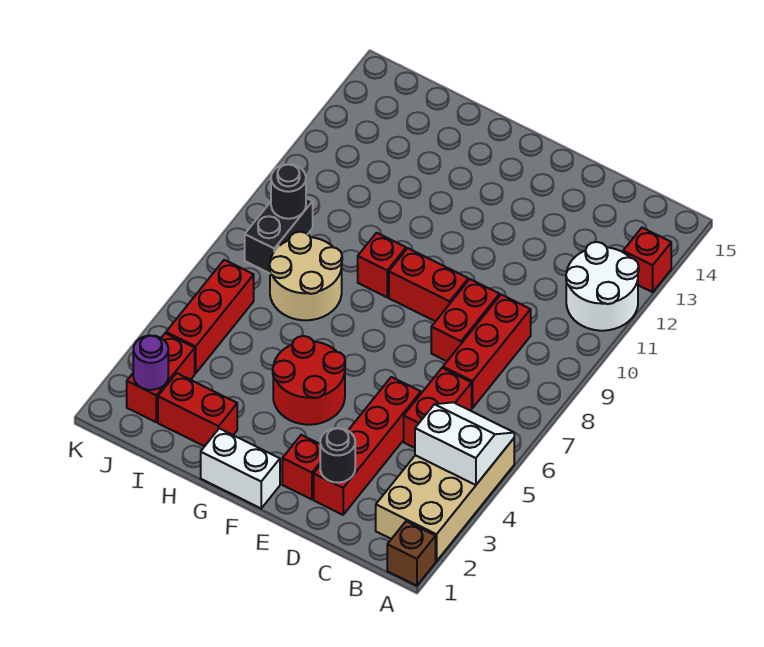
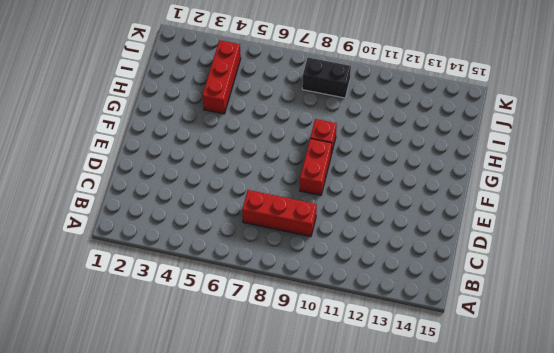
red brick H4:J4 level 1 -> red brick J4:J6 level 1
none -> brown brick A1 level 1
none -> tan brick A2:B5 level 1
none -> white round brick A11:B12 level 1

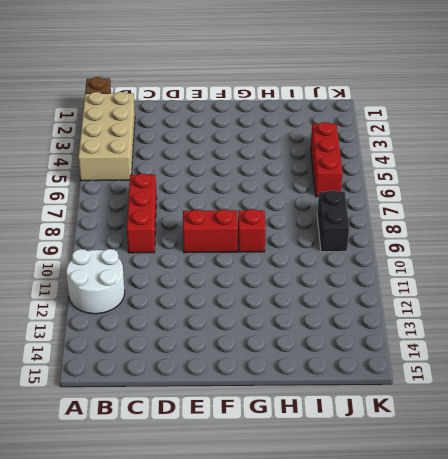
none -> red brick A13 level 1
none -> red brick C5:C6 level 1
none -> red brick D2:D5 level 1

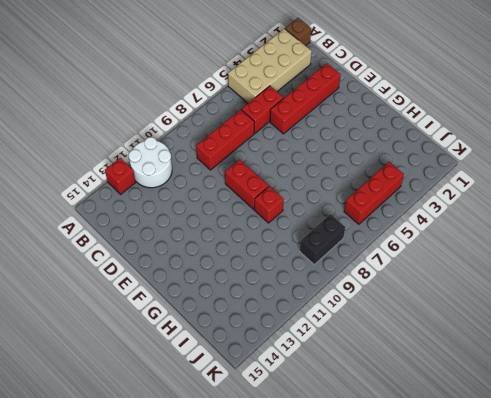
none -> red brick D8:D9 level 1
none -> red brick E2 level 1
none -> white brick F1:G1 level 1

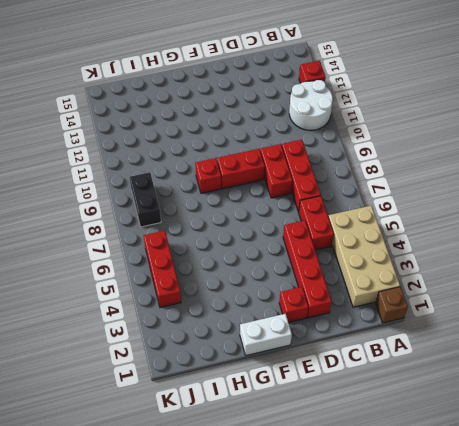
none -> red round brick F4:G5 level 1
none -> red brick H2:I2 level 1
none -> tan round brick H7:I8 level 1

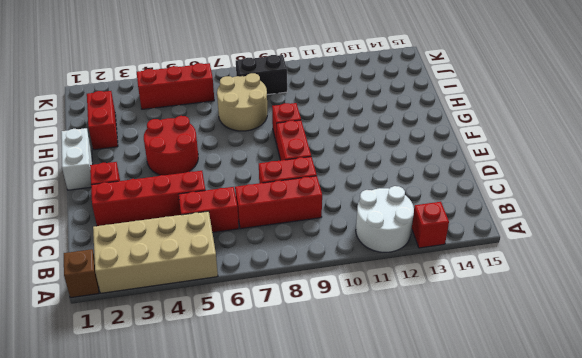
none -> red brick J2:J3 level 1
none -> white slope A4:B5 level 2 top 4
none -> black round brick D2 level 2

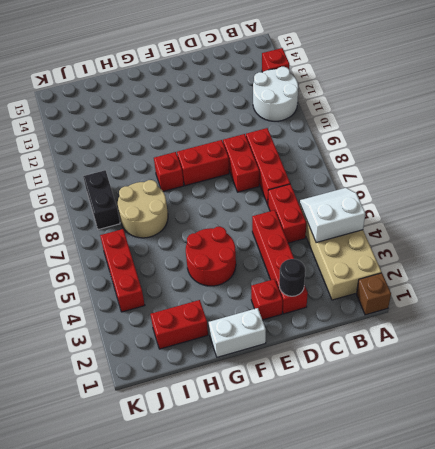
none -> red brick J2:J3 level 1
none -> purple round brick J2 level 2
none -> black round brick J9 level 2

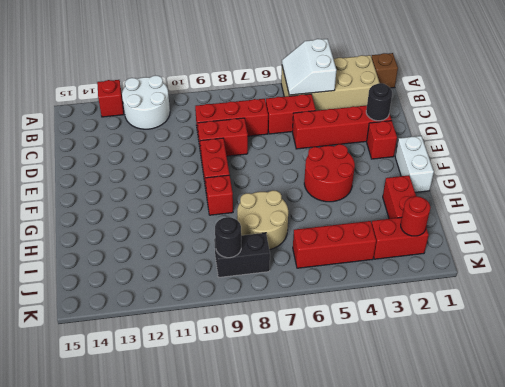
red round brick J2 level 2 -> purple round brick J2 level 2

